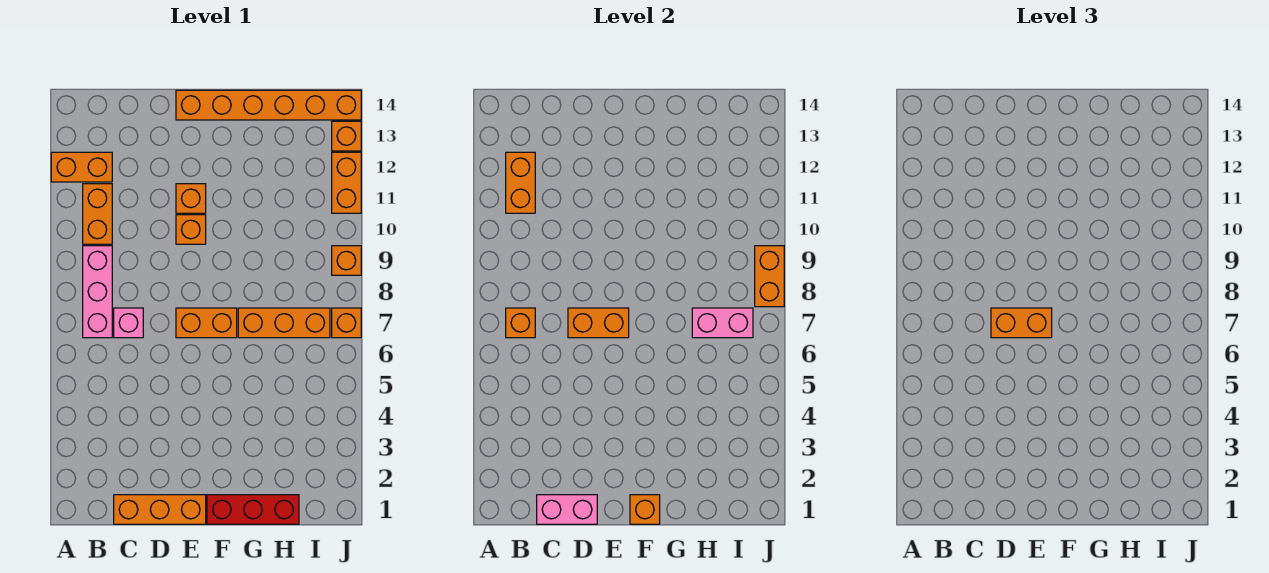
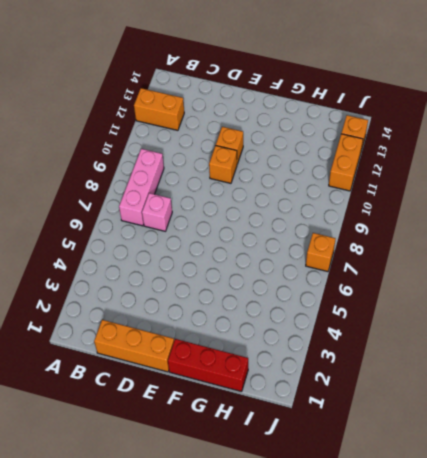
none -> orange brick B10:B11 level 1
none -> orange brick E7:F7 level 1
none -> orange brick E14:J14 level 1

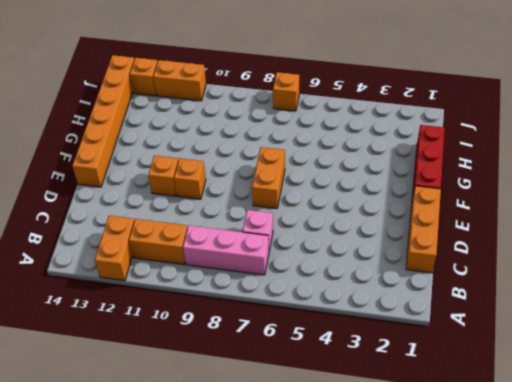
none -> orange brick G7:I7 level 1
none -> orange brick J9 level 1
none -> orange brick B7 level 2

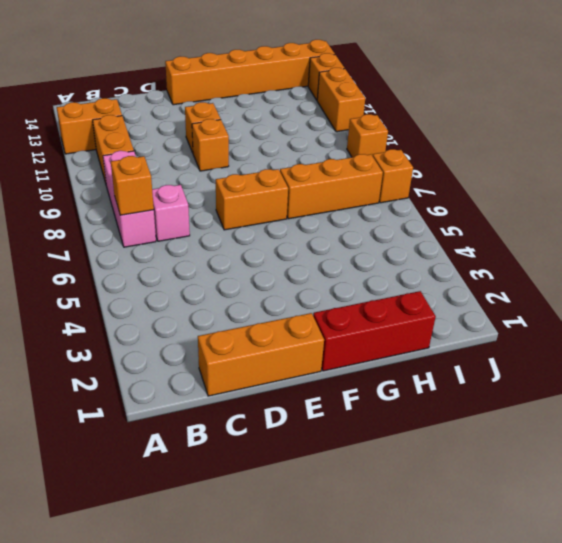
none -> orange brick B11:B12 level 2
none -> pink brick C1:D1 level 2
none -> orange brick D7:E7 level 2

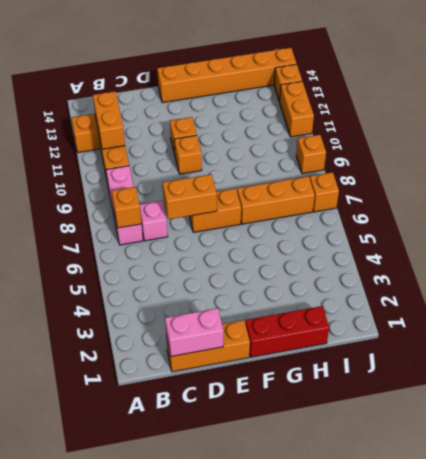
none -> orange brick F1 level 2
none -> pink brick H7:I7 level 2
none -> orange brick J8:J9 level 2

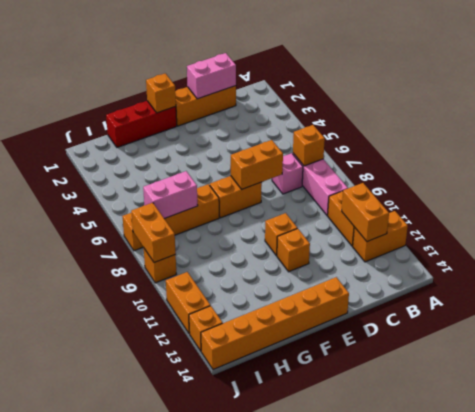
none -> orange brick D7:E7 level 3

